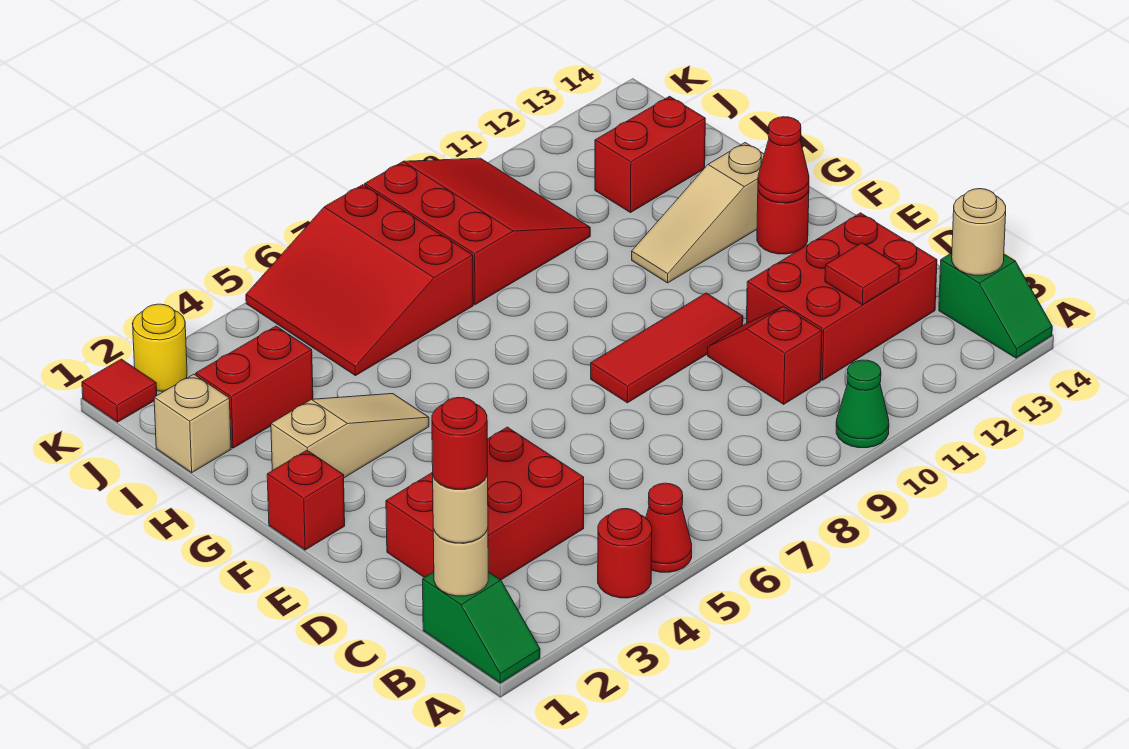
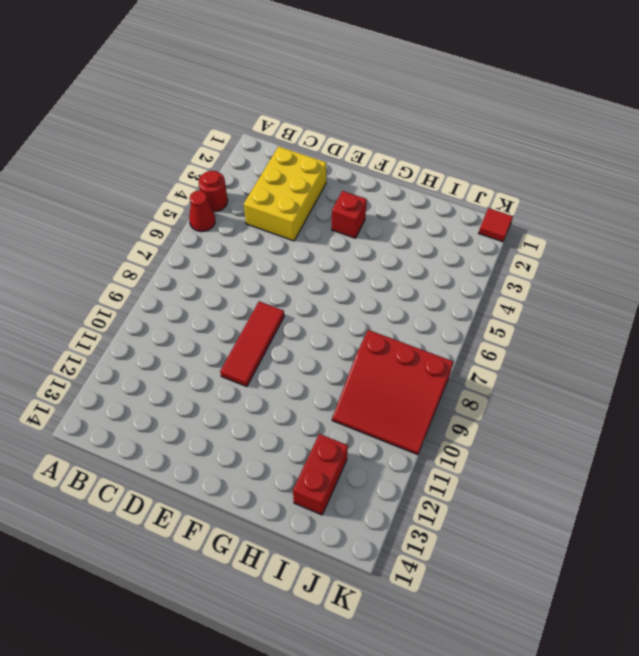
yellow brick C2:D4 level 1 -> red brick C2:D4 level 1
red brick F3 level 1 -> red brick F1 level 1
none -> green slope A1:B1 level 1 top B
none -> green cone A10 level 1
none -> green slope A14:B14 level 1 top B

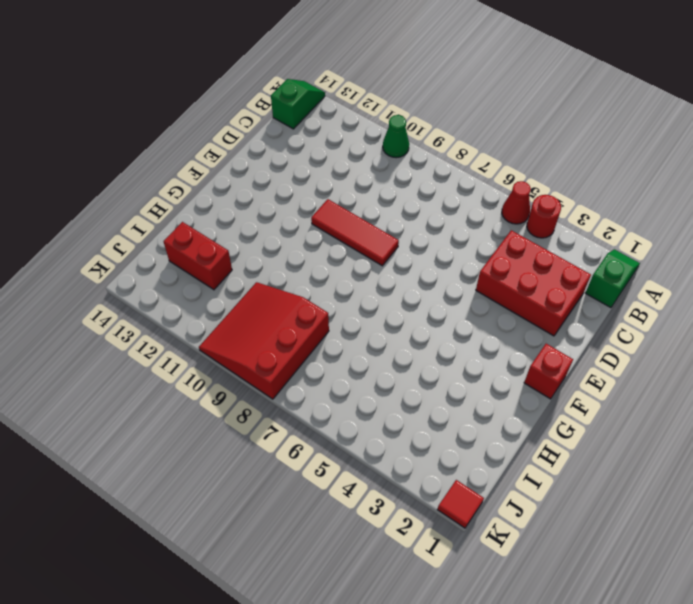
none -> red slope C10:D10 level 1 top C
none -> red brick C11:D13 level 1
none -> red round brick F13 level 1

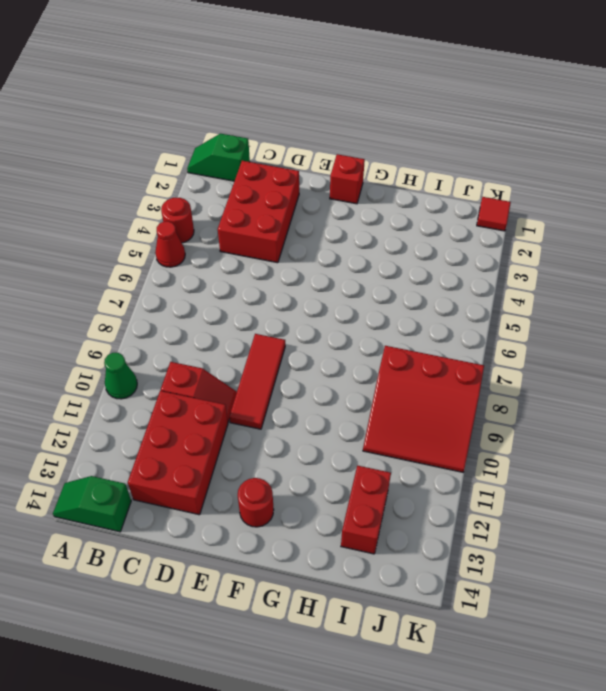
none -> tan slope G2:G4 level 1 top 2
none -> tan slope G11:G13 level 1 top 13
none -> tan brick I1 level 1

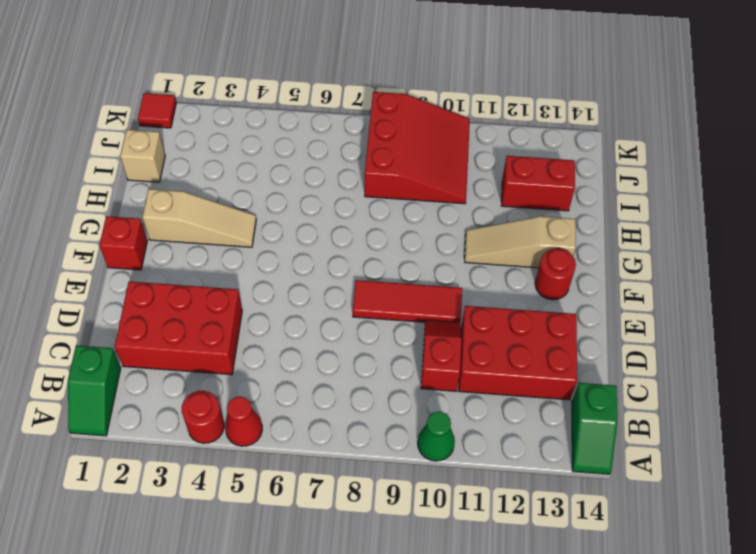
none -> red brick I2:I3 level 1
none -> red slope I5:K7 level 1 top 7
none -> yellow round brick K2 level 1

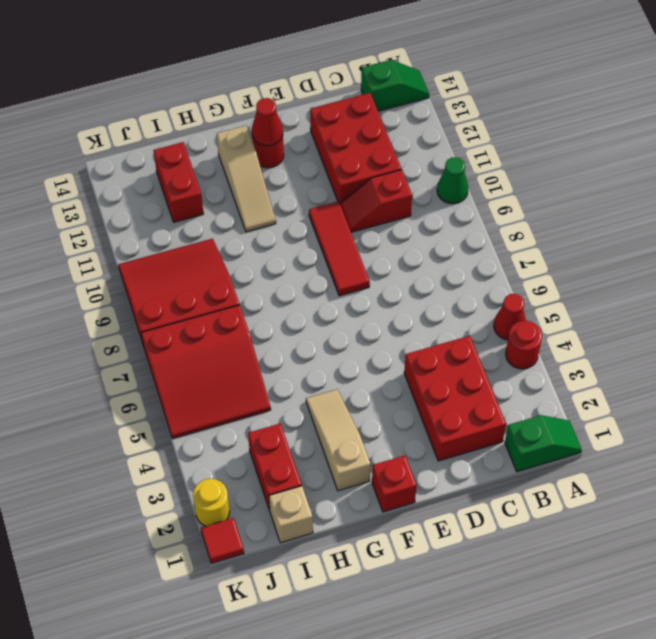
none -> tan round brick B1 level 2
none -> tan round brick B14 level 2
none -> red tile C12 level 2

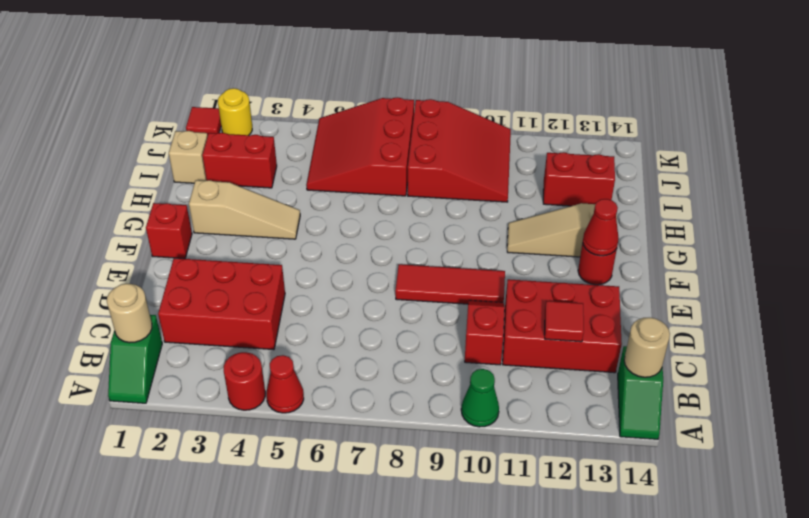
none -> tan round brick B1 level 3
none -> red round brick B1 level 4

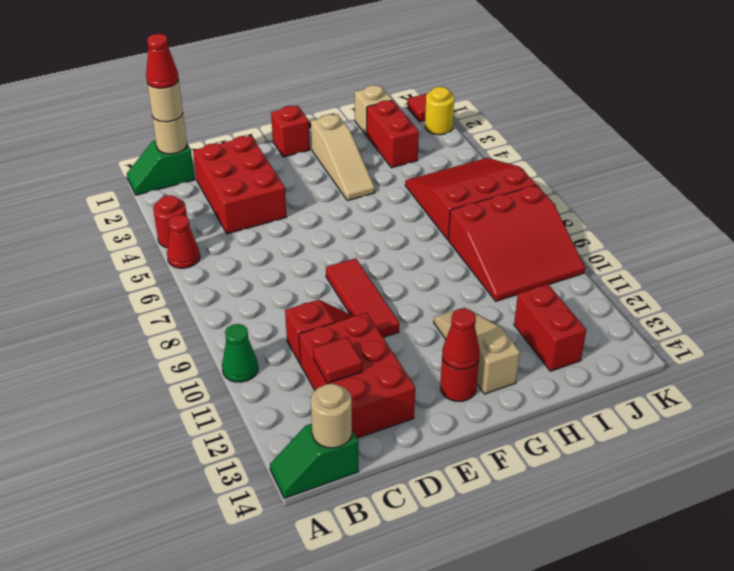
red cone B1 level 4 -> red round brick B1 level 4

